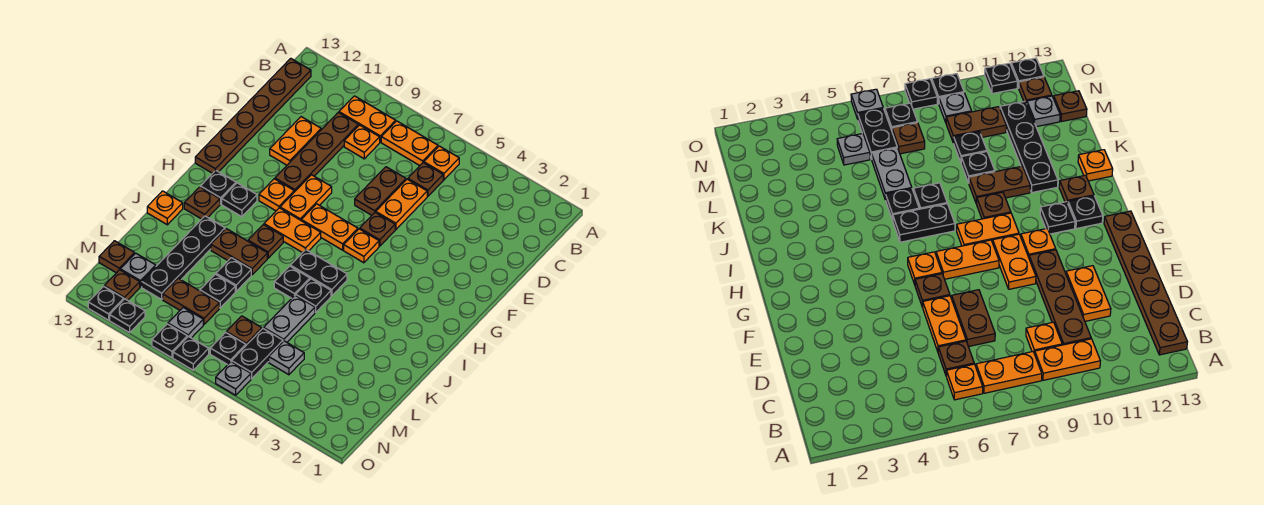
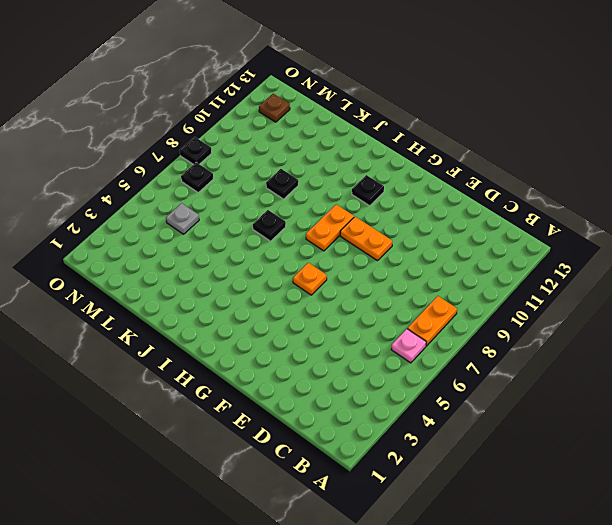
pink plate B6 level 1 -> orange plate B6 level 1
none -> orange plate B9:B10 level 1
none -> brown plate B13:G13 level 1
none -> brown plate C6 level 1
none -> orange plate C9 level 1

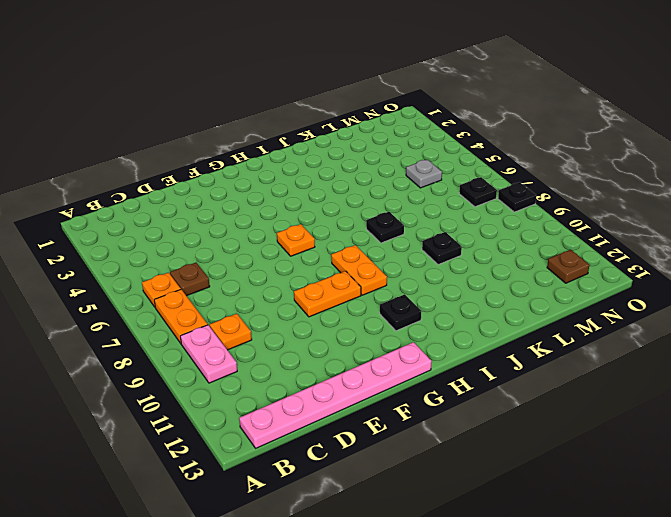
pink plate B9:B10 level 1 -> orange plate B9:B10 level 1
pink plate B13:G13 level 1 -> brown plate B13:G13 level 1
none -> brown plate C10:F10 level 1
none -> orange plate D6:E6 level 1
none -> brown plate D7:E7 level 1
none -> orange plate D11:E11 level 1

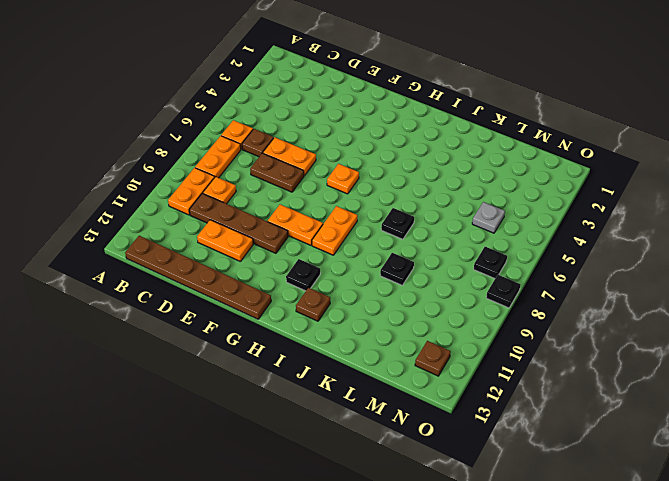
none -> brown plate F6 level 1
none -> orange plate G7:G8 level 1
none -> orange plate G10 level 1
none -> black plate H12 level 1

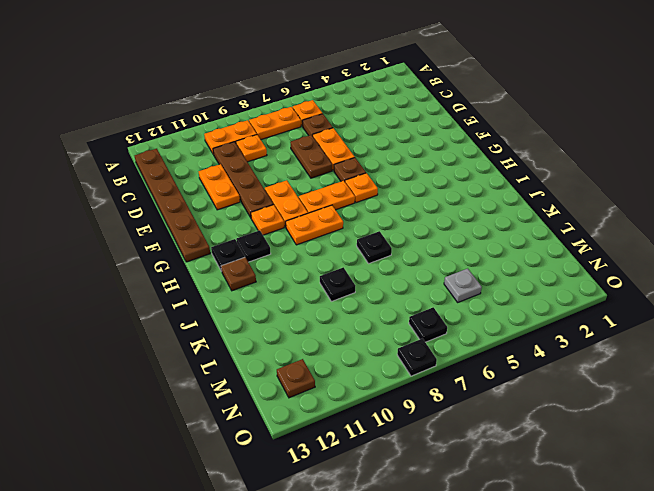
none -> black plate I6:I7 level 1
none -> brown plate I9 level 1
none -> black plate J6 level 1
none -> brown plate J9:J10 level 1

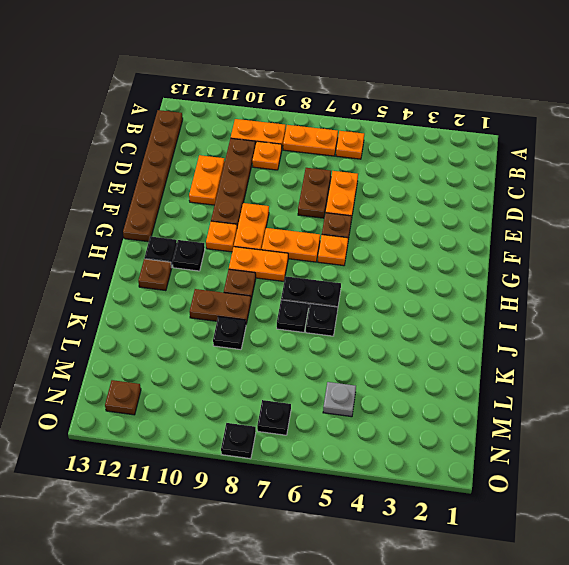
none -> brown plate C6 level 1
none -> black plate J11:M11 level 1
none -> orange plate J13 level 1
none -> grey plate K6:L6 level 1

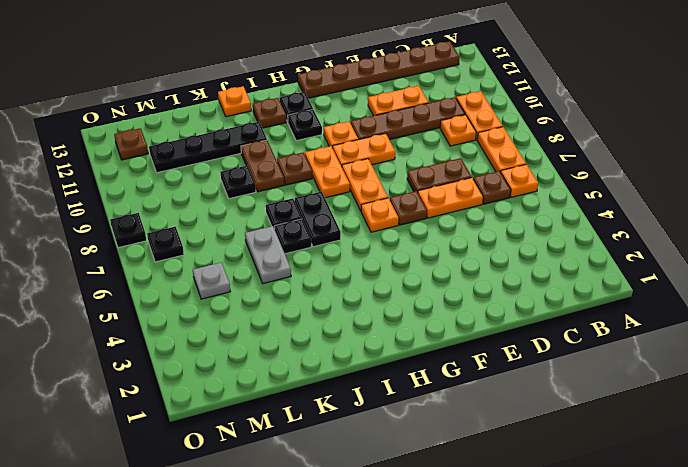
grey plate K5:K6 level 1 -> grey plate K6:L6 level 1
none -> black plate L9 level 1
none -> black plate M6:N6 level 1
none -> brown plate M7 level 1
none -> brown plate M9:M10 level 1

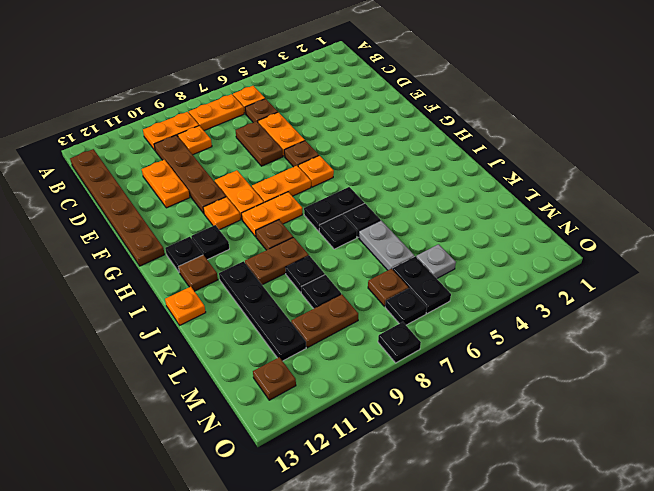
none -> grey plate M12 level 1
none -> brown plate M13 level 1
none -> grey plate N9 level 1
none -> grey plate O6 level 1

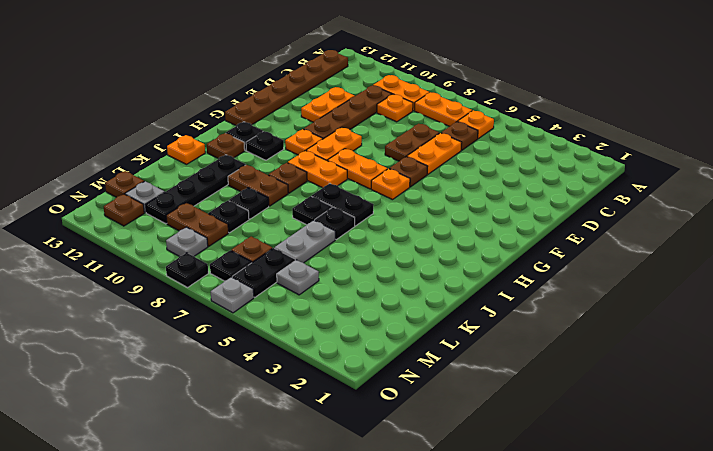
none -> black plate O9 level 1
none -> black plate O11 level 1
none -> black plate O12 level 1

